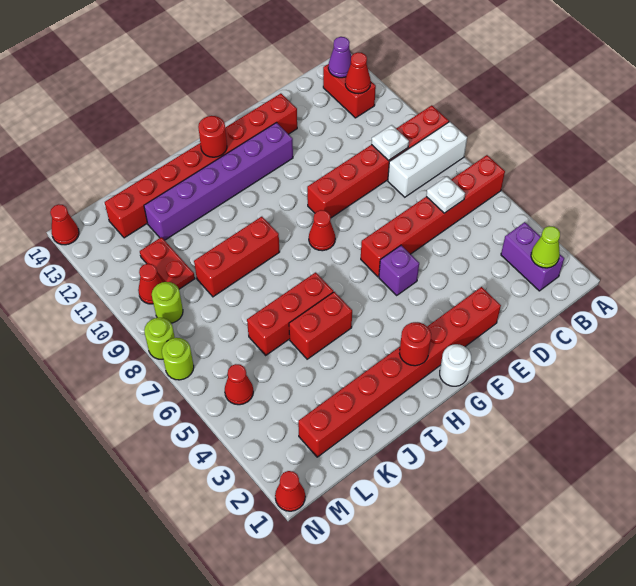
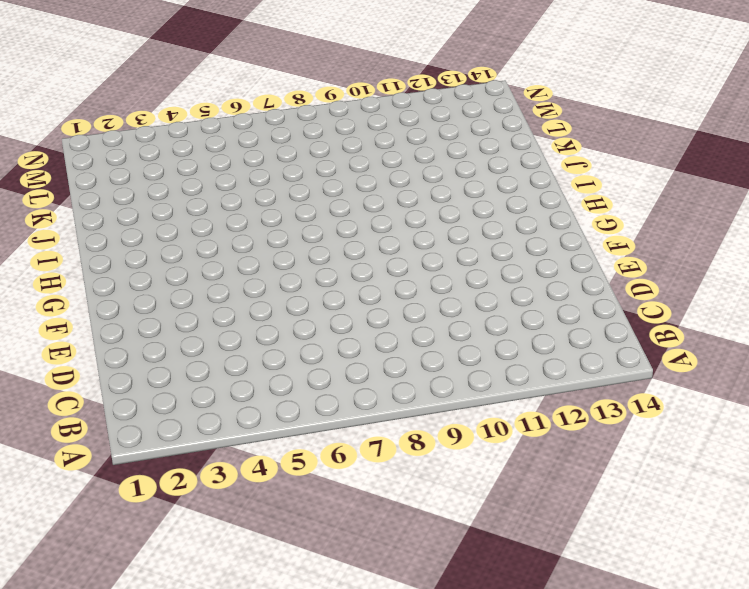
none -> red brick A6:F6 level 1
none -> white brick A8:C8 level 1
none -> red brick A9:F9 level 1

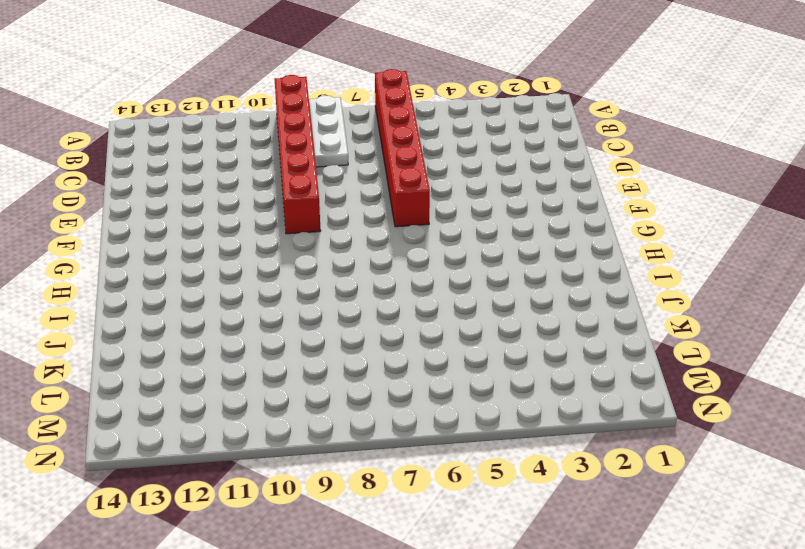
white plate A8:C8 level 1 -> white brick A8:C8 level 1
none -> purple brick B2:B3 level 1
none -> red brick B12:B13 level 1
none -> red brick E2:L2 level 1

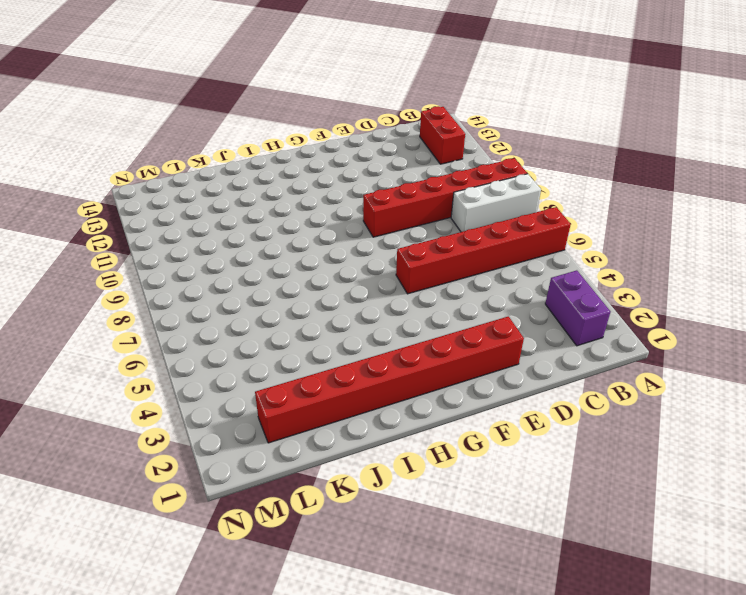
none -> red brick E13:L13 level 1
none -> purple brick F5 level 1
none -> purple brick F12:K12 level 1

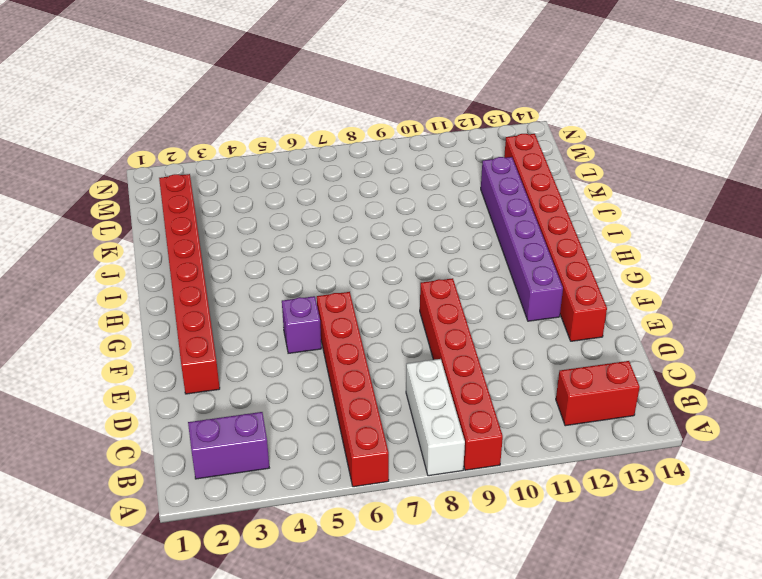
none -> white round brick G1 level 1
none -> red cone G8 level 1
none -> red brick I5:J5 level 1

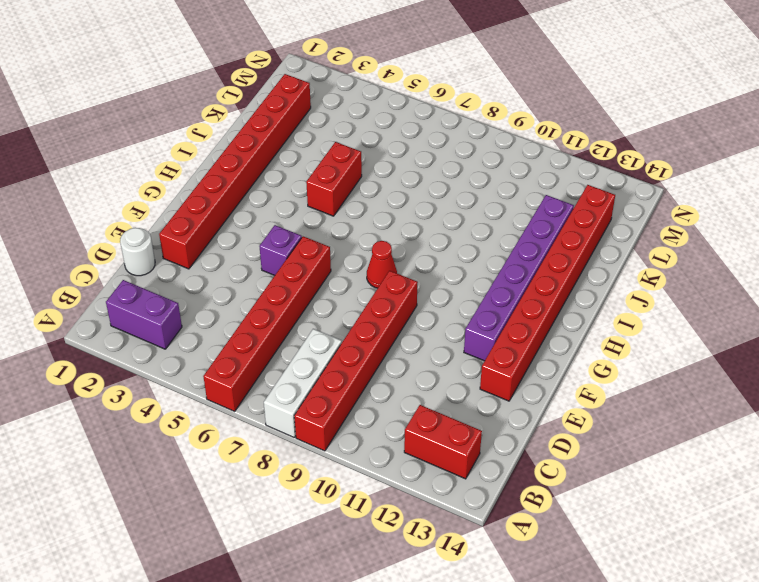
white round brick D1 level 1 -> white round brick G1 level 1
none -> red brick I6:K6 level 1
none -> red brick I9:K9 level 1
none -> red plate L10:L11 level 1

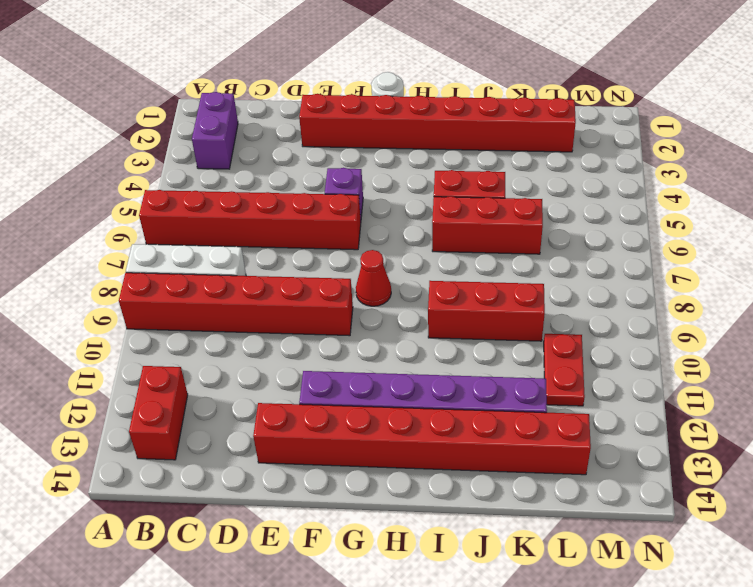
none -> red cone M5 level 1
none -> lime round brick M9 level 1
none -> red cone M10 level 1

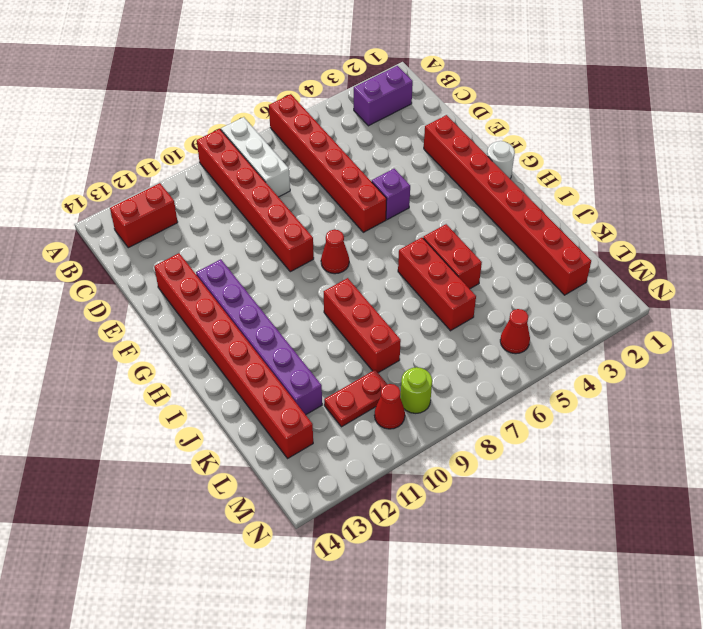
none -> red cone N1 level 1
none -> lime round brick N7 level 1
none -> lime round brick N8 level 1

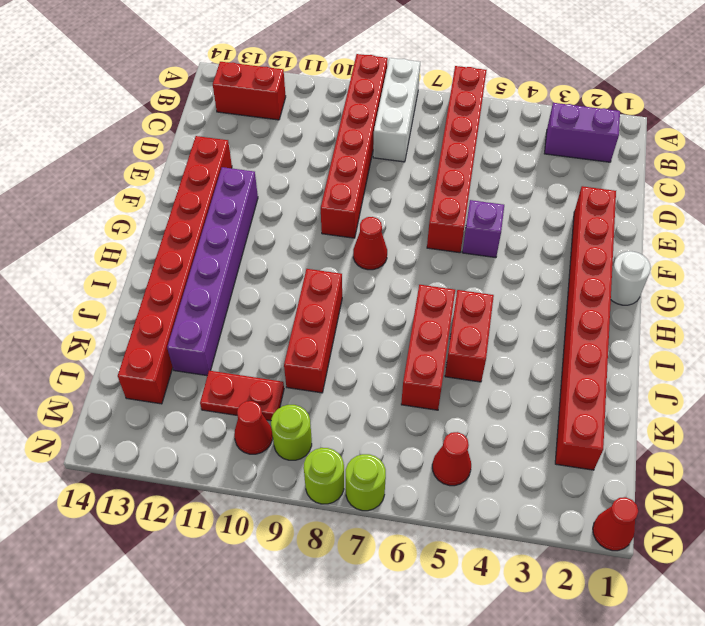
none -> red cone N14 level 1
none -> lime cone B2 level 2
none -> red cone B12 level 2

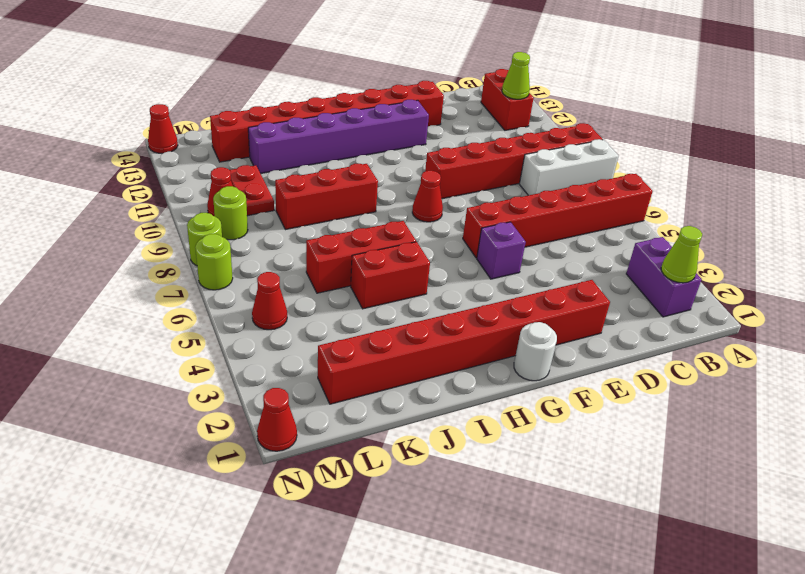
lime cone B12 level 2 -> red cone B12 level 2
none -> purple cone B13 level 2
none -> white plate C6 level 2
none -> white plate C9 level 2

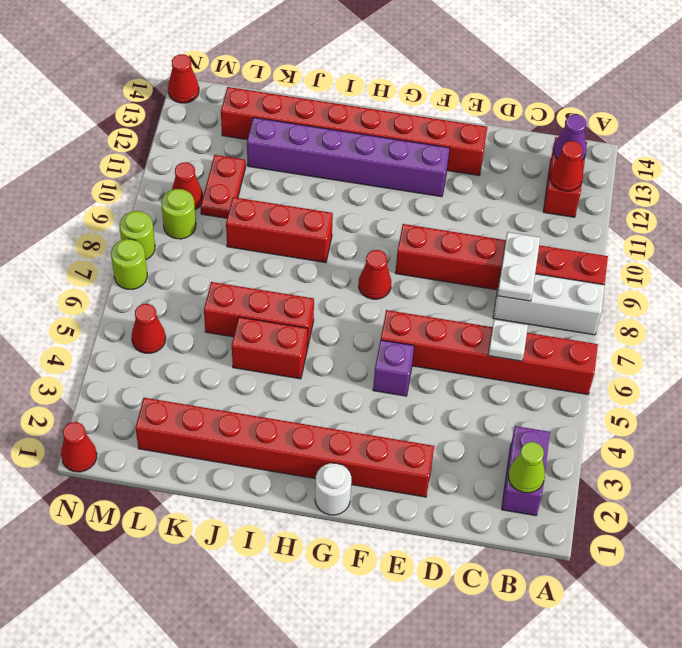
white plate C8:C9 level 2 -> white plate C9 level 2
none -> red round brick H2 level 2
none -> red round brick H13 level 2

